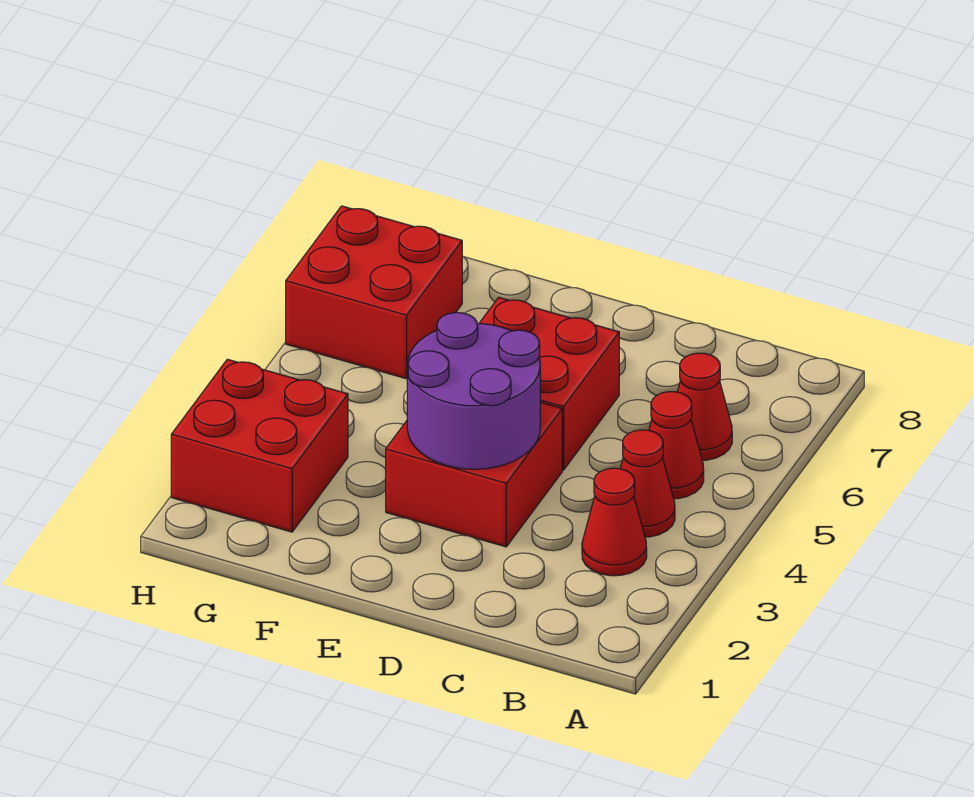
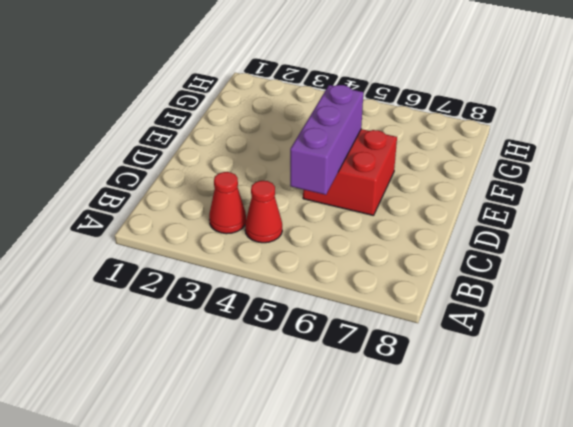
purple brick C5:E5 level 2 -> none
none -> red cone B5 level 1
none -> red cone B6 level 1

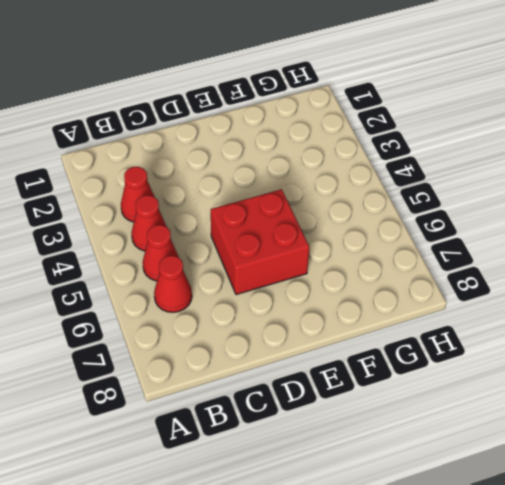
none -> red brick D3:E4 level 1
none -> red brick G2:H3 level 1

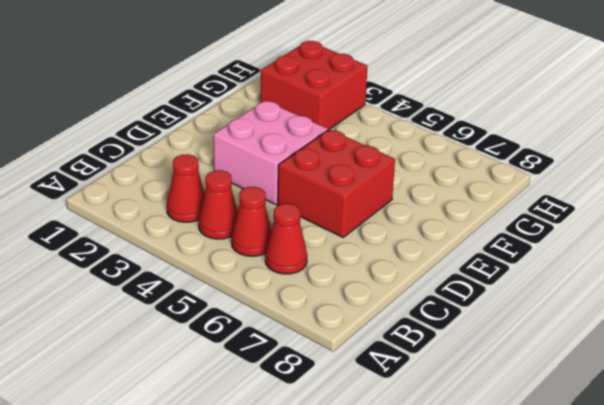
pink brick D3:E4 level 1 -> red brick D3:E4 level 1
none -> red brick G6:H7 level 1
none -> purple round brick D3:E4 level 2

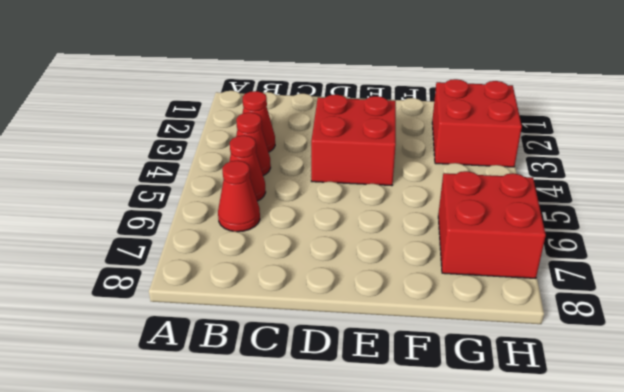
none -> red brick D5:E6 level 1
none -> purple round brick D3:E4 level 2

